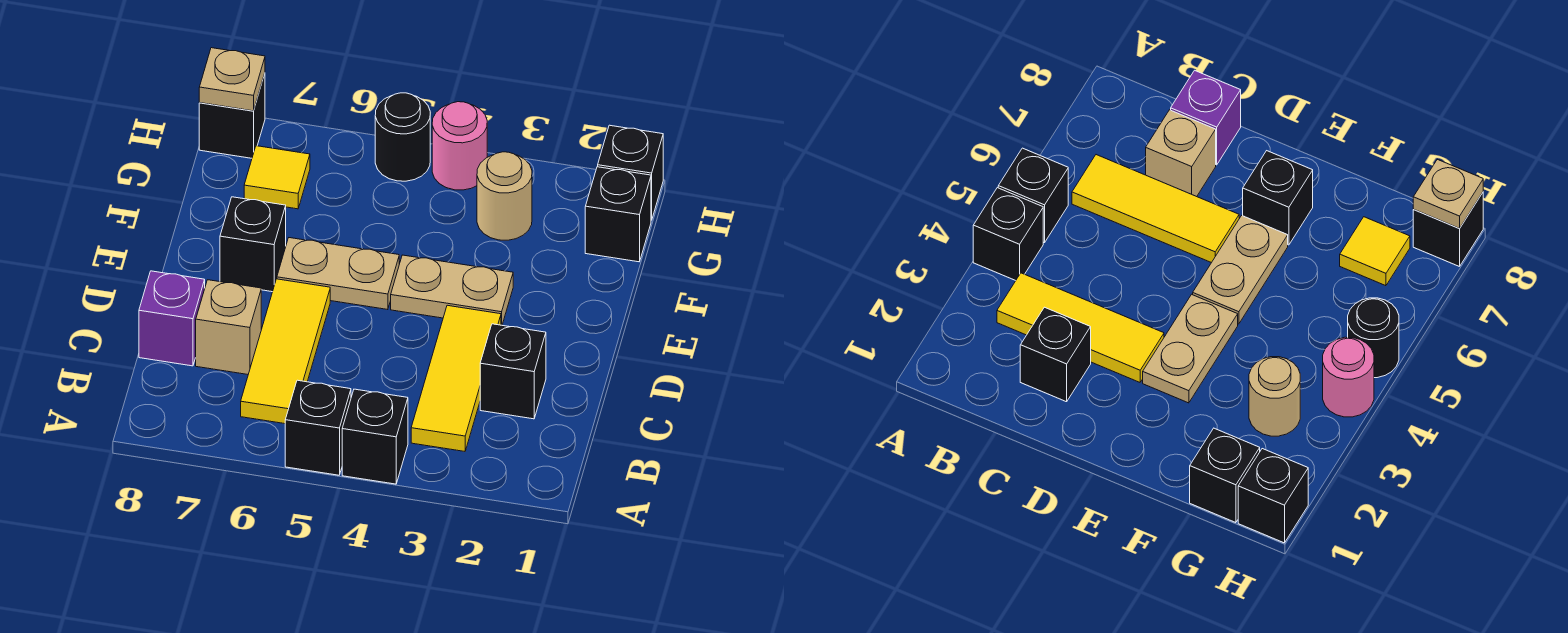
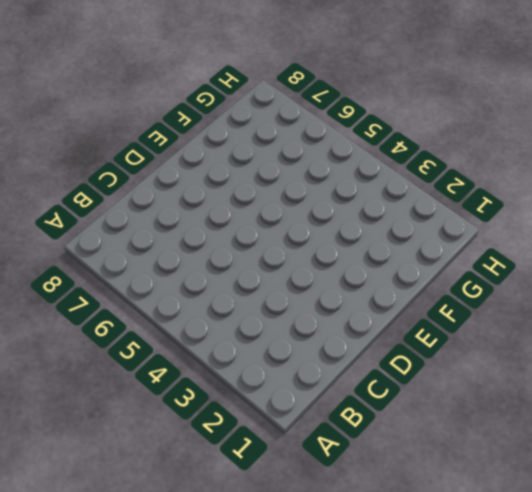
none -> black brick A4 level 1
none -> black brick A5 level 1
none -> yellow tile B3:D3 level 1

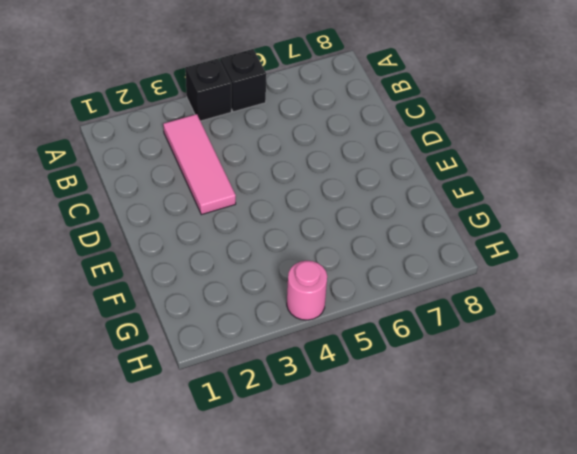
pink tile B3:D3 level 1 -> yellow tile B3:D3 level 1
none -> yellow tile B6:D6 level 1
none -> black brick C2 level 1
none -> tan brick C7 level 1

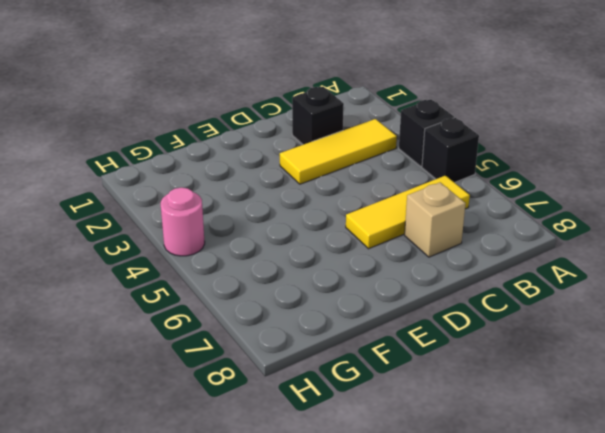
none -> purple brick C8 level 1
none -> tan plate E3:E4 level 1
none -> tan plate E5:E6 level 1

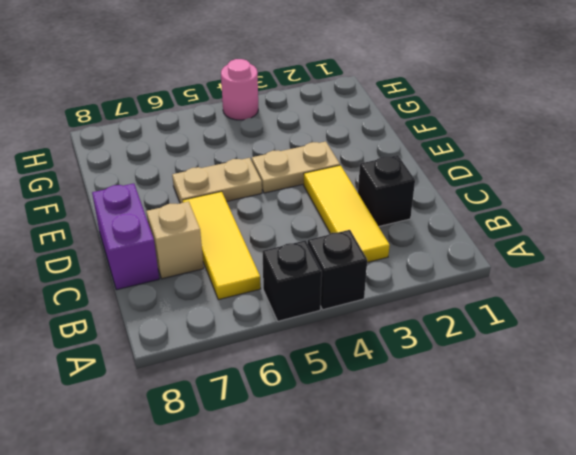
purple brick C8:D8 level 1 -> purple brick C8 level 1
none -> black brick E7 level 1
none -> black brick G1 level 1
none -> tan round brick G3 level 1

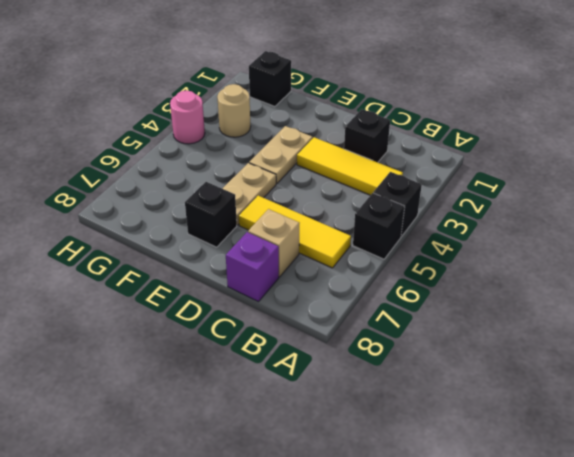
none -> yellow tile G7 level 1
none -> black brick H1 level 1
none -> black round brick H5 level 1

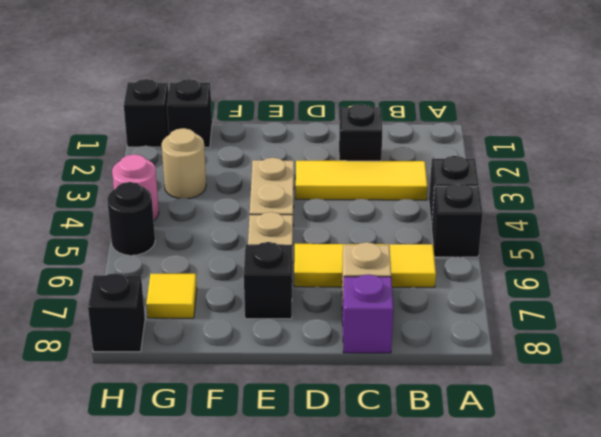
none -> tan plate H8 level 2

